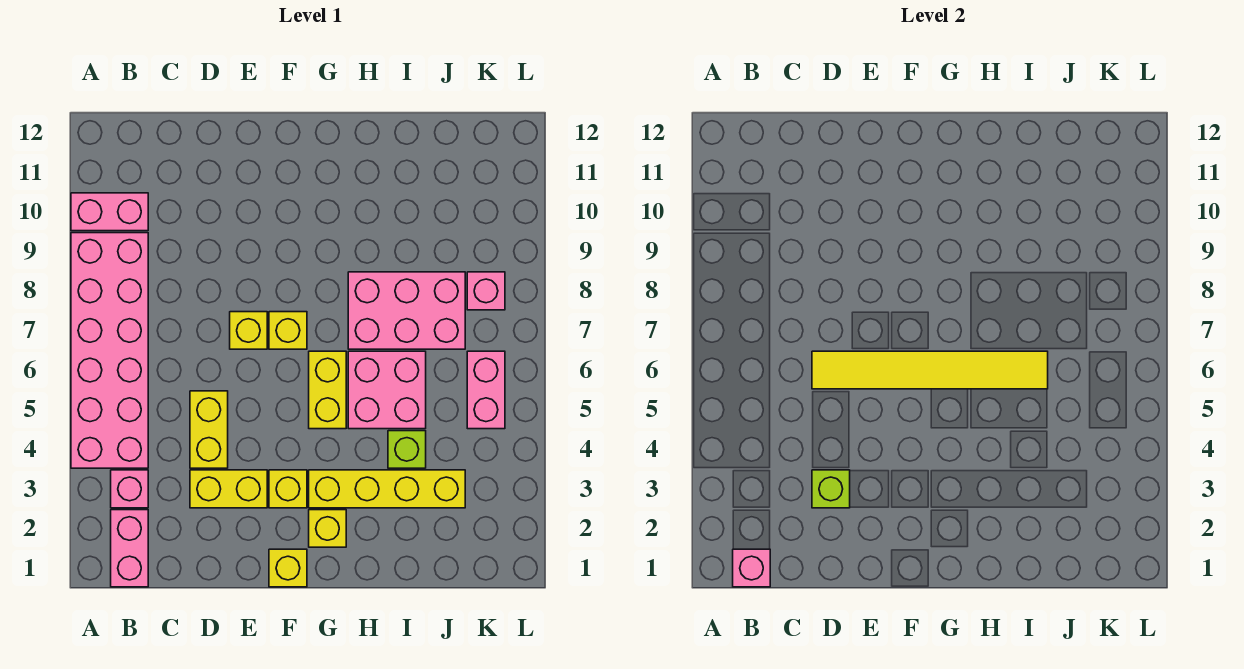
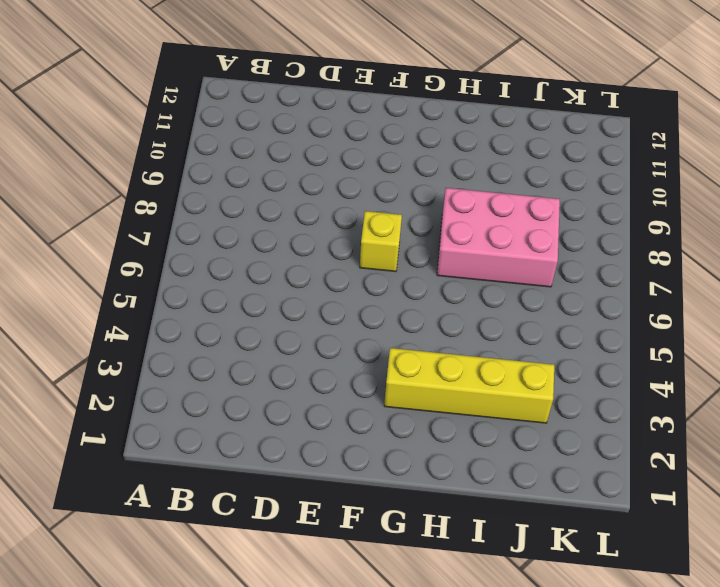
none -> pink brick A4:B9 level 1
none -> pink brick A10:B10 level 1
none -> pink brick B1:B2 level 1

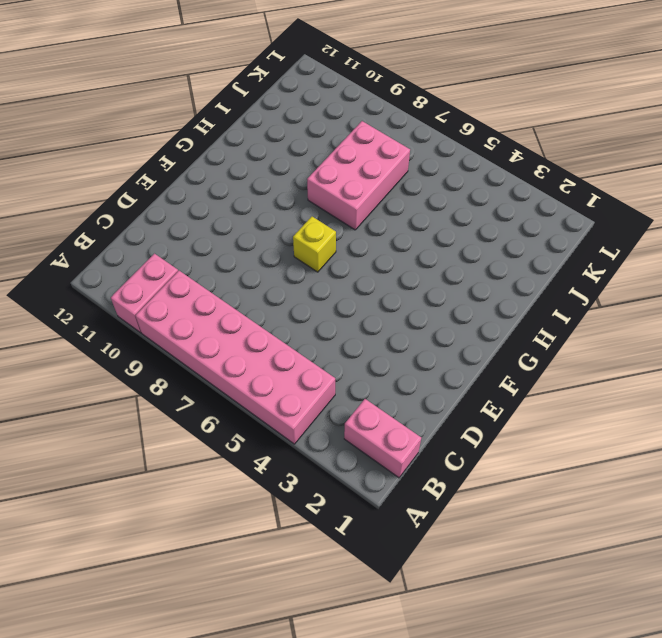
none -> pink brick B3 level 1
none -> yellow brick D3:E3 level 1
none -> yellow brick D4:D5 level 1

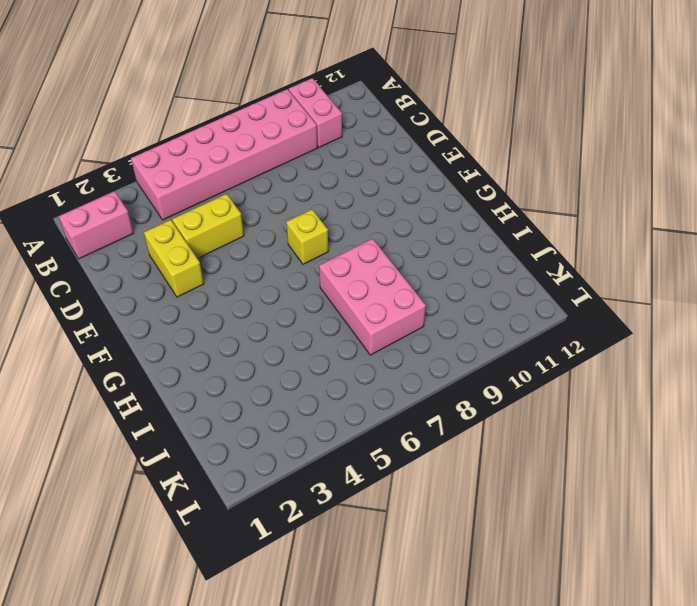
none -> pink brick B3 level 1
none -> yellow brick E7 level 1
none -> yellow brick F1 level 1

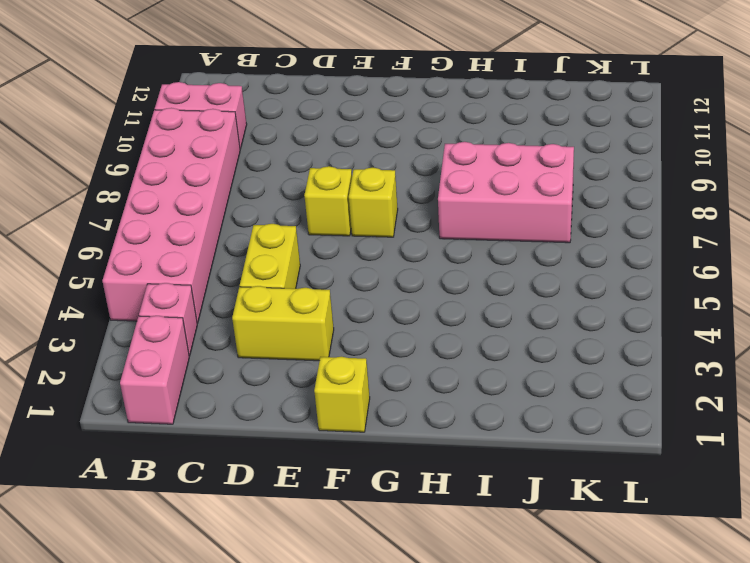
none -> yellow brick F3 level 1
none -> yellow brick G2 level 1
none -> yellow brick G3:J3 level 1

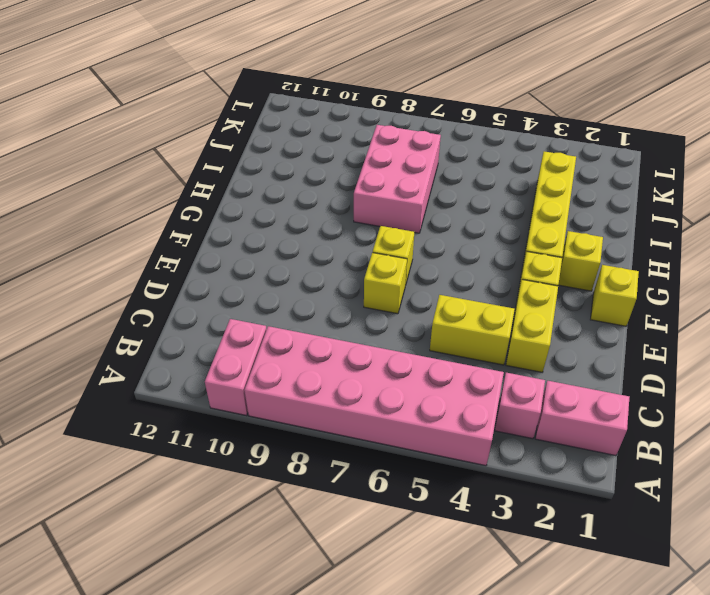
none -> yellow brick G5:G6 level 1
none -> pink brick H5:I6 level 1
none -> lime brick I4 level 1

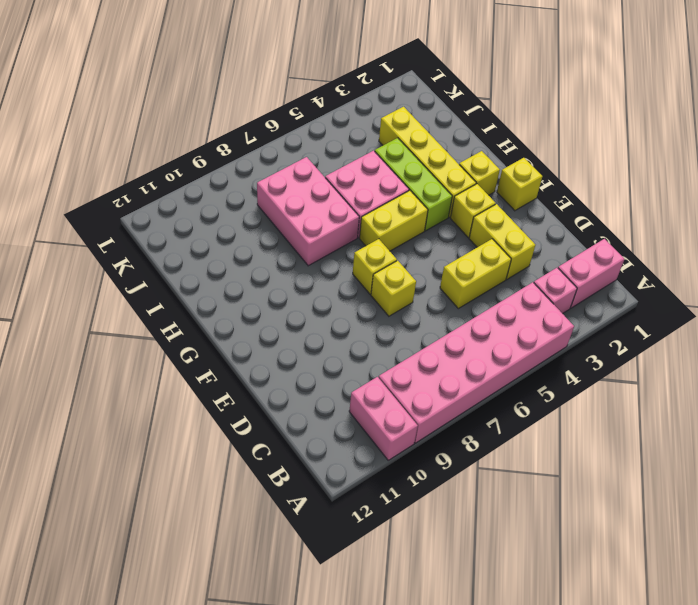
lime brick G4:I4 level 1 -> lime brick I4 level 1
none -> pink brick K5:K6 level 1
none -> pink brick K8 level 1
none -> pink brick B1 level 2

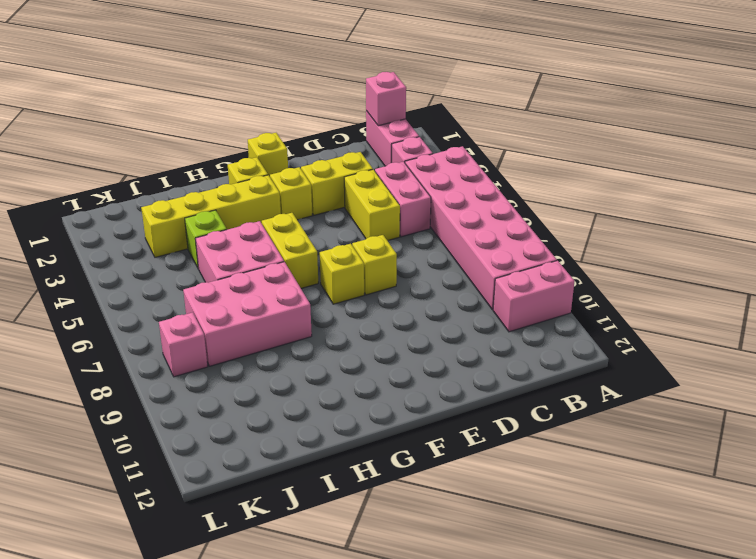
pink brick C4:C5 level 1 -> pink brick K5:K6 level 1
none -> lime brick D3 level 2
none -> yellow tile D6:I6 level 2

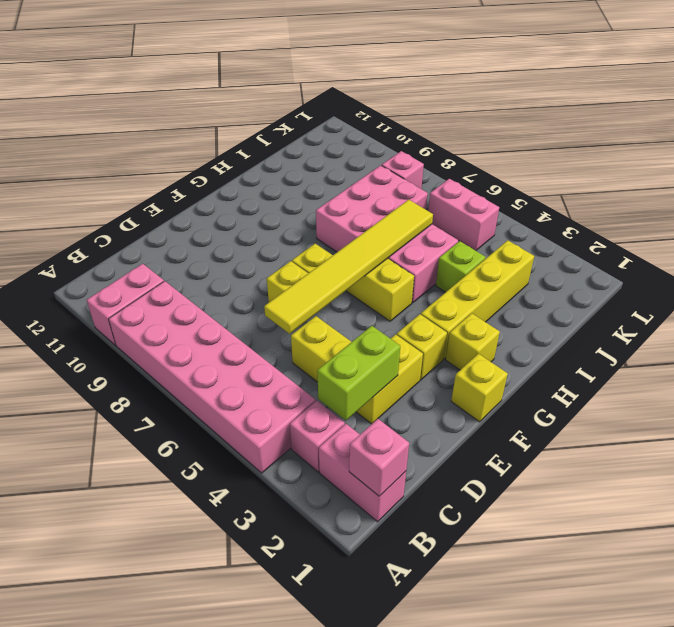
lime brick C3:D3 level 2 -> lime brick D3 level 2

